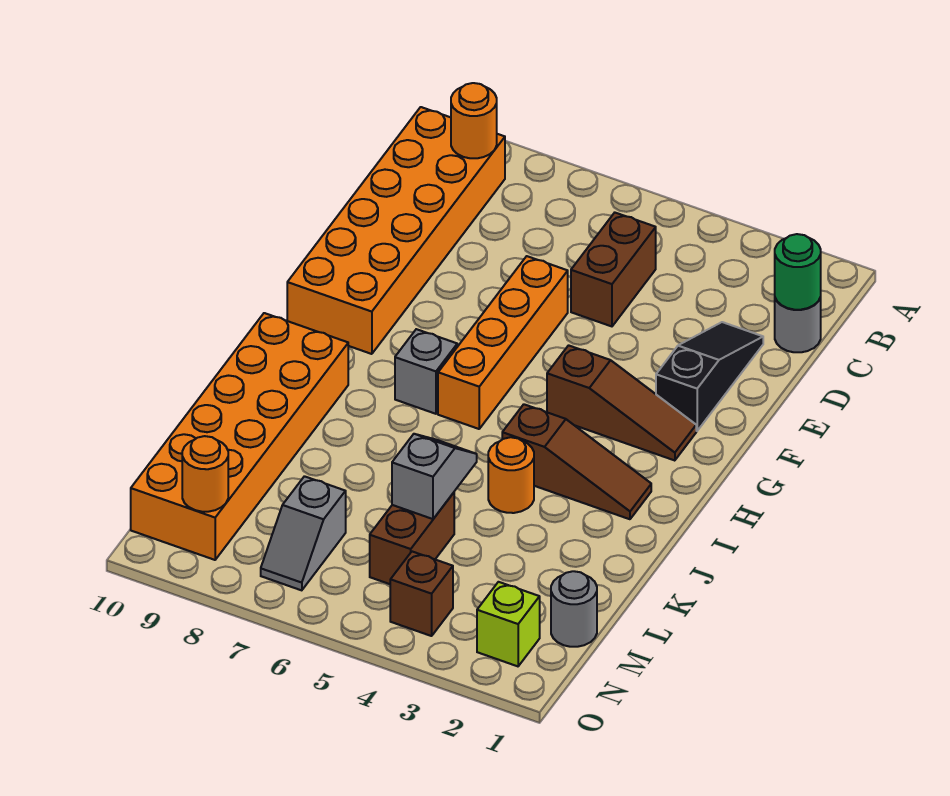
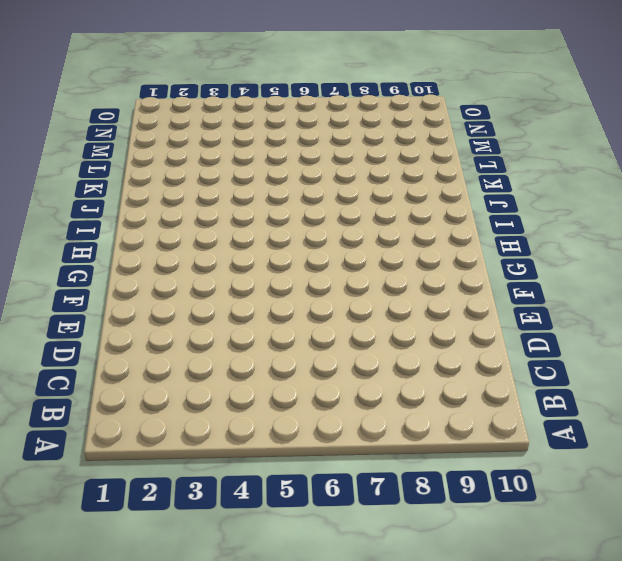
none -> orange brick B9:G10 level 1
none -> grey round brick C1 level 1
none -> brown brick C5:D5 level 1

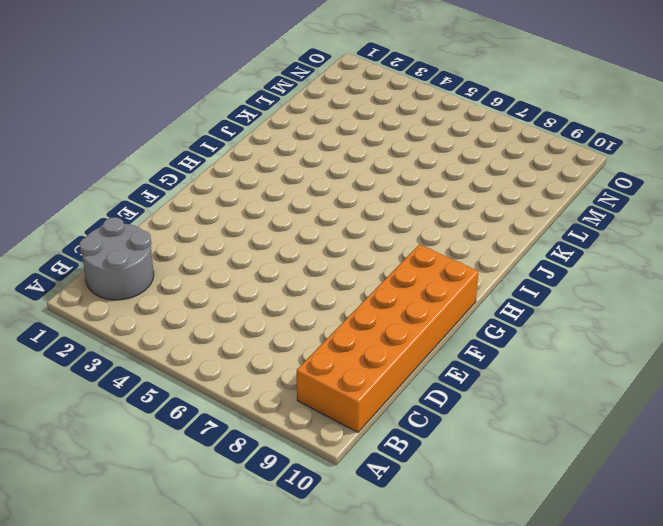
grey round brick B1:C2 level 1 -> grey round brick C1 level 1
none -> brown brick C5:D5 level 1
none -> black slope D2:F2 level 1 top F
none -> orange brick E6:H6 level 1

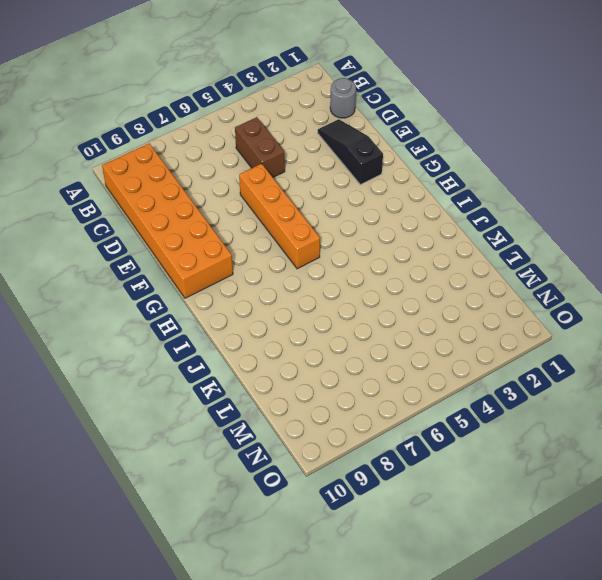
none -> brown slope G2:G4 level 1 top 4
none -> grey brick H7 level 1
none -> brown slope I2:I4 level 1 top 4

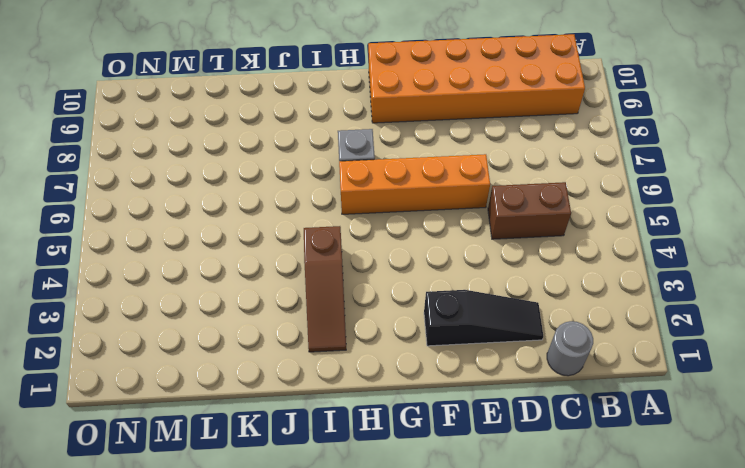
none -> brown slope G2:G4 level 1 top 4
none -> orange brick I9:N10 level 1
none -> orange round brick J4 level 1

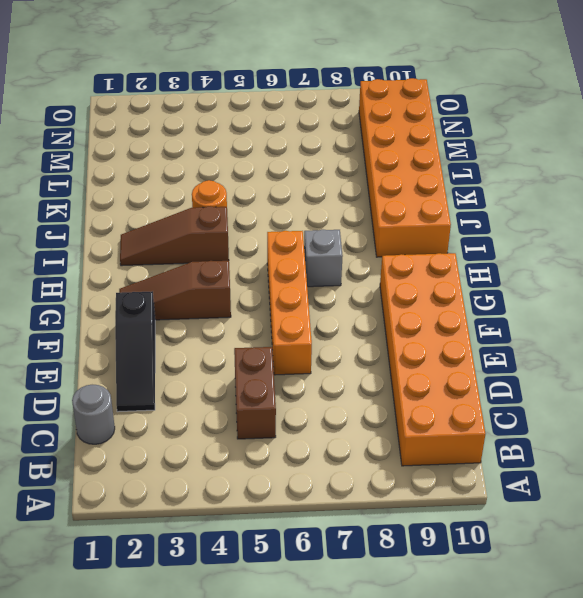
none -> brown brick L5:M5 level 1
none -> grey round brick M1 level 1
none -> grey slope M7:N7 level 1 top M

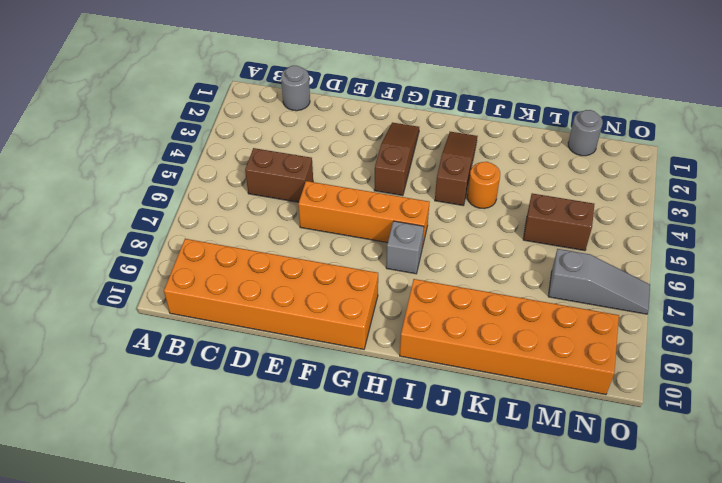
grey slope M7:O7 level 1 top M -> grey slope M7:N7 level 1 top M
none -> black slope D2:F2 level 1 top F
none -> lime brick N2 level 1
none -> brown brick N4 level 1

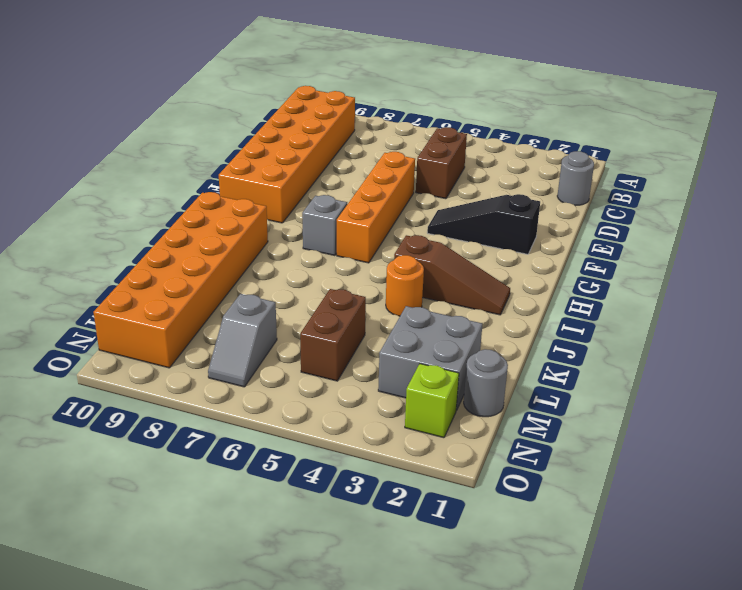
black slope F2:F4 level 1 top 2 -> black slope D2:F2 level 1 top F
grey brick L2:M3 level 1 -> none
none -> brown slope G2:G4 level 1 top 4
none -> brown brick N4 level 1
none -> orange round brick B9 level 2

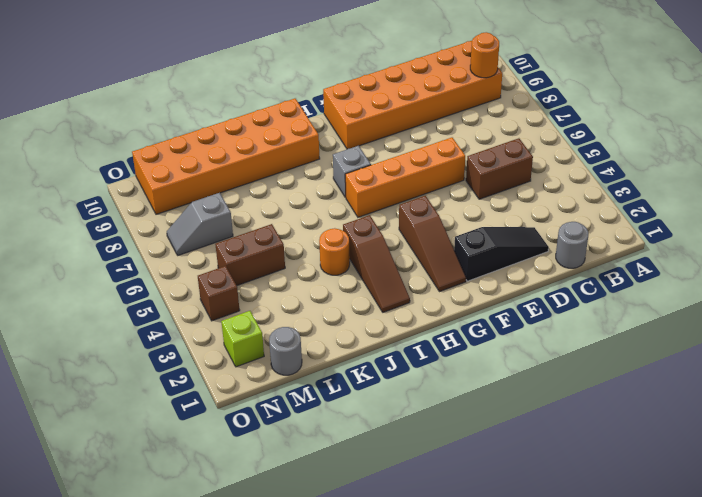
none -> green round brick C1 level 2
none -> grey slope K5:L5 level 2 top L
none -> orange round brick N9 level 2

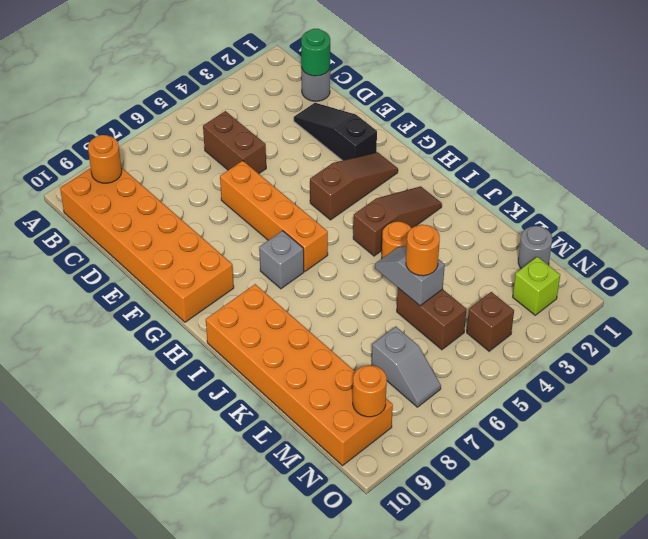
orange round brick L5 level 3 -> none

